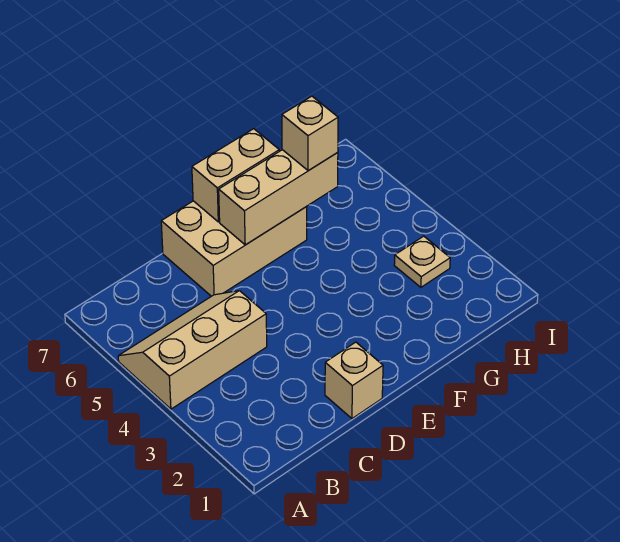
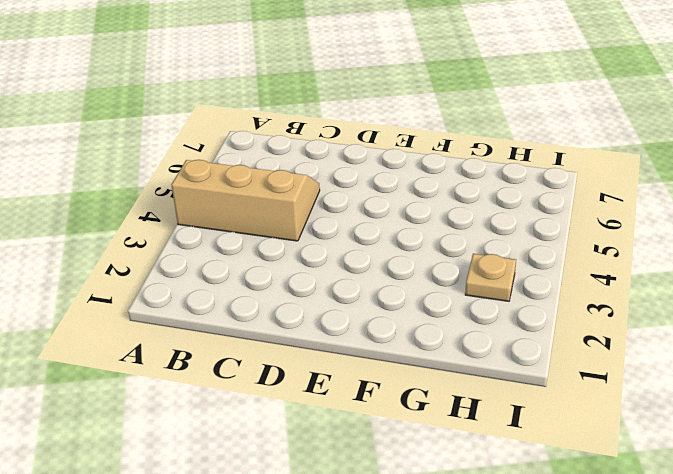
none -> tan brick D1 level 1
none -> tan brick D6:F7 level 1

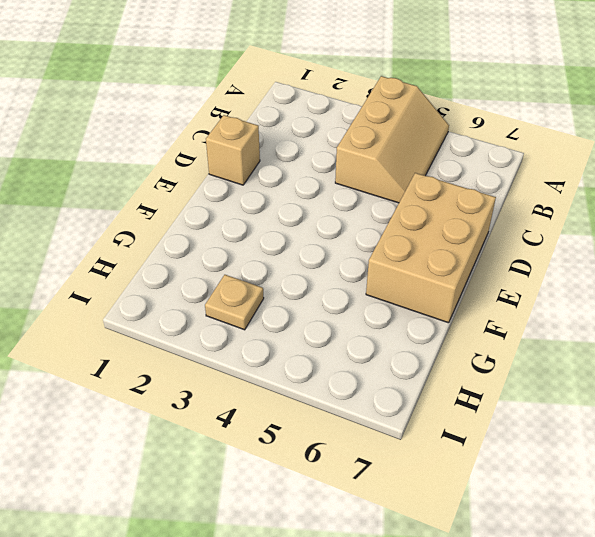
none -> tan brick E6:G6 level 2
none -> tan brick E7:F7 level 2

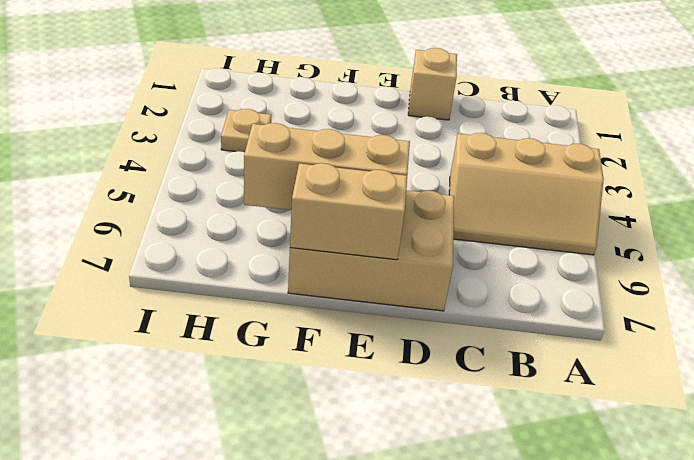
none -> tan brick G6 level 3

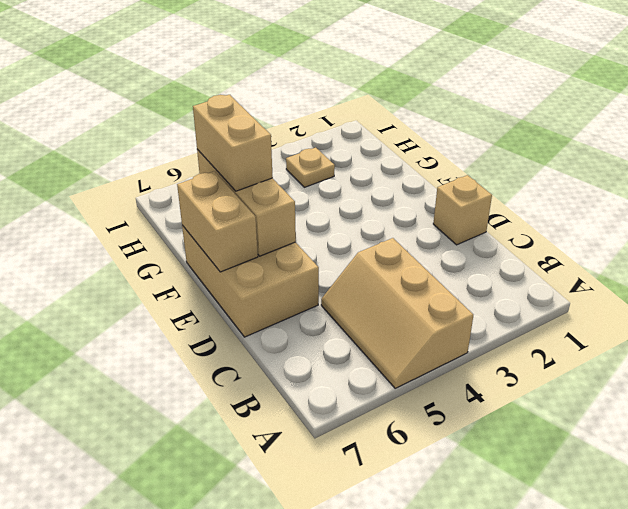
tan brick F6:G6 level 3 -> tan brick G6 level 3

